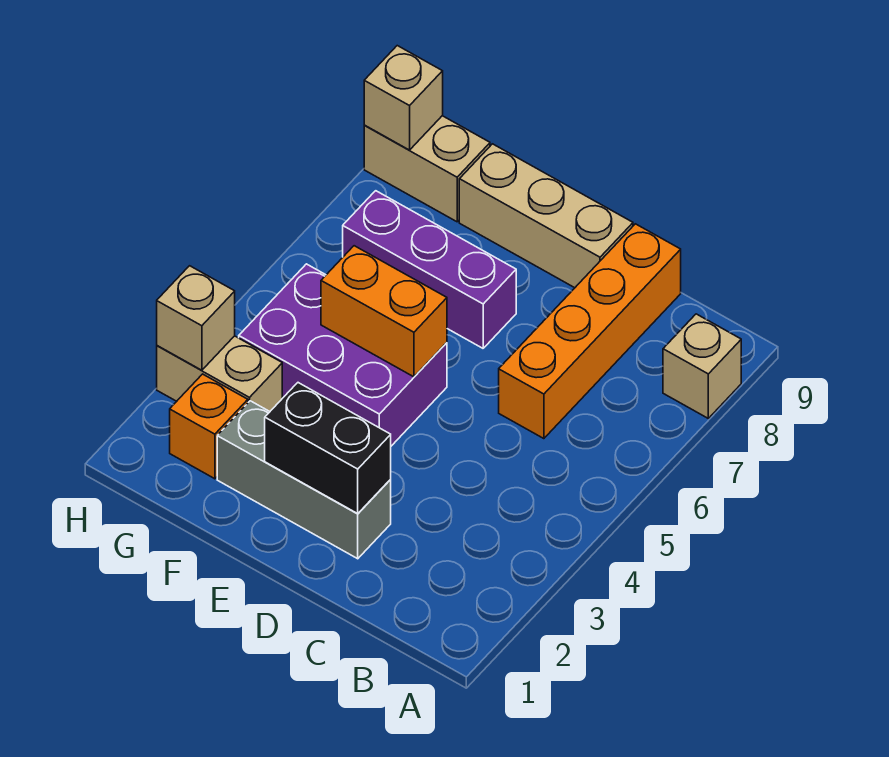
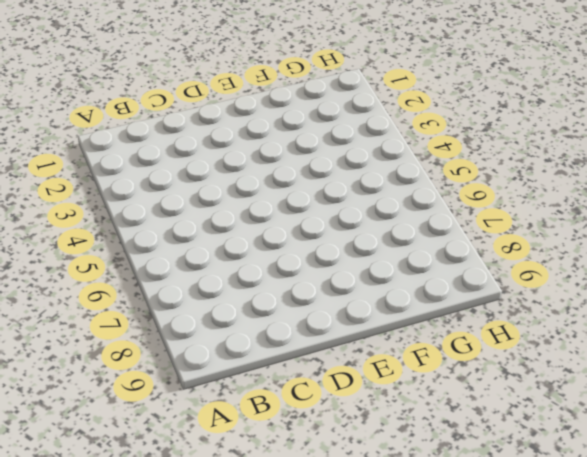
none -> tan brick A8 level 1
none -> orange brick C6:C9 level 1
none -> grey brick D2:F2 level 1

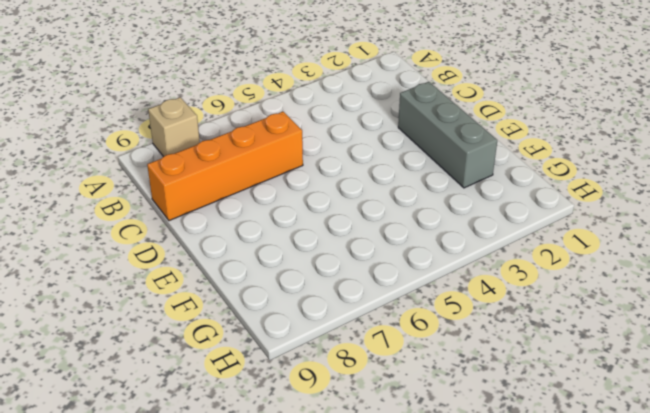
none -> tan brick D9:F9 level 1
none -> purple brick E4:G5 level 1
none -> purple brick E7:G7 level 1

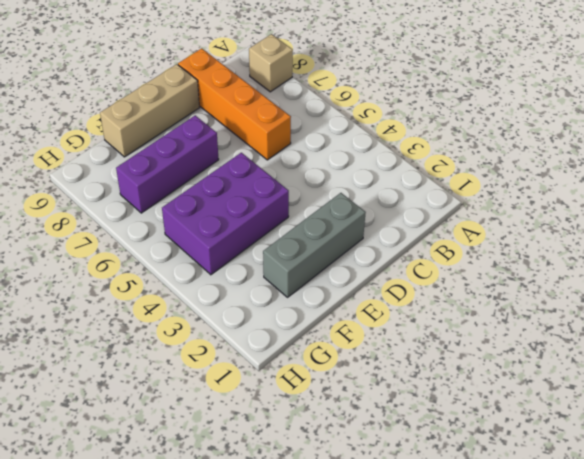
none -> orange brick G2 level 1
none -> tan brick G3:H3 level 1
none -> tan brick G9:H9 level 1

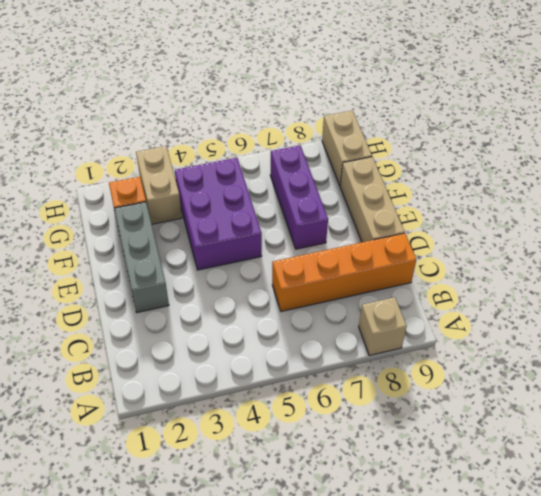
none -> black brick D2:E2 level 2
none -> orange brick E5:F5 level 2
none -> tan brick H3 level 2

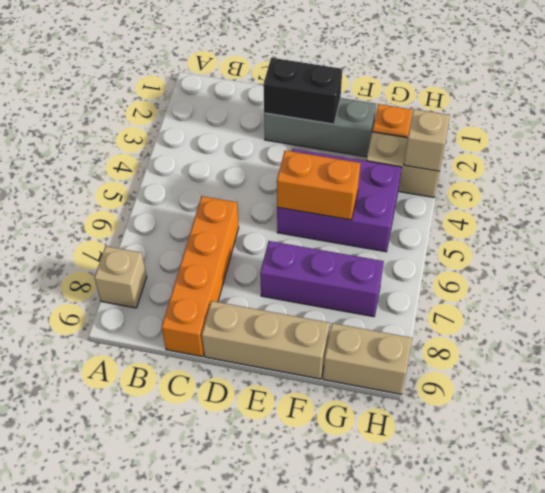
none -> tan brick H9 level 2

